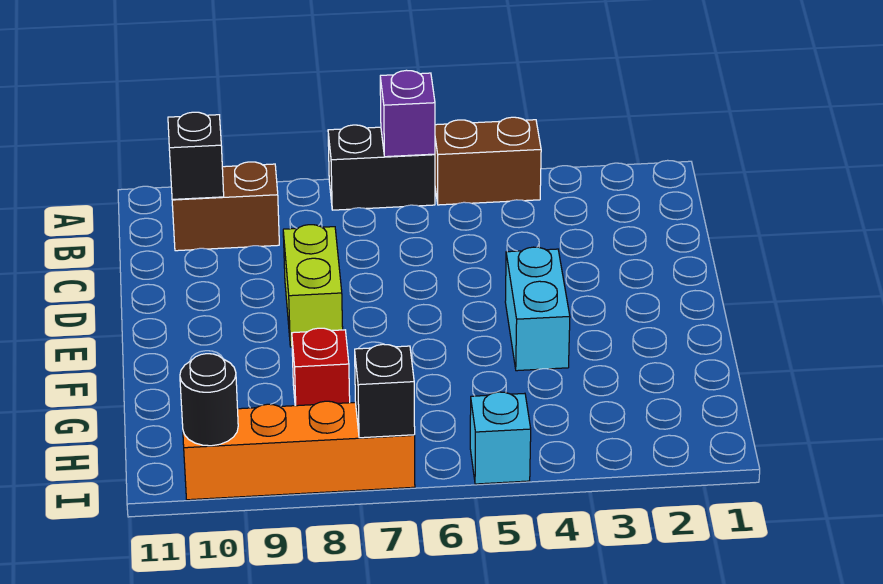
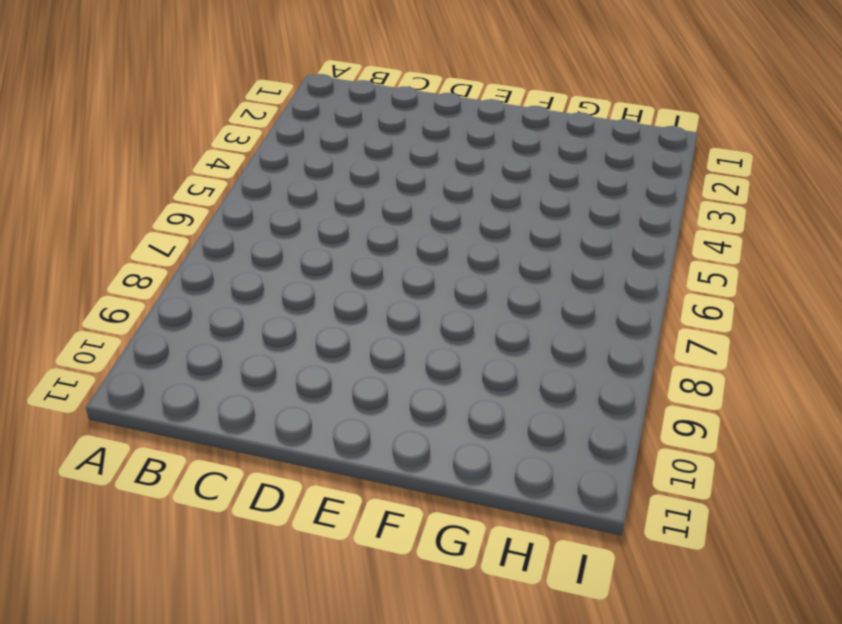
none -> brown brick A4:A5 level 1
none -> black brick A6:A7 level 1
none -> brown brick B9:B10 level 1

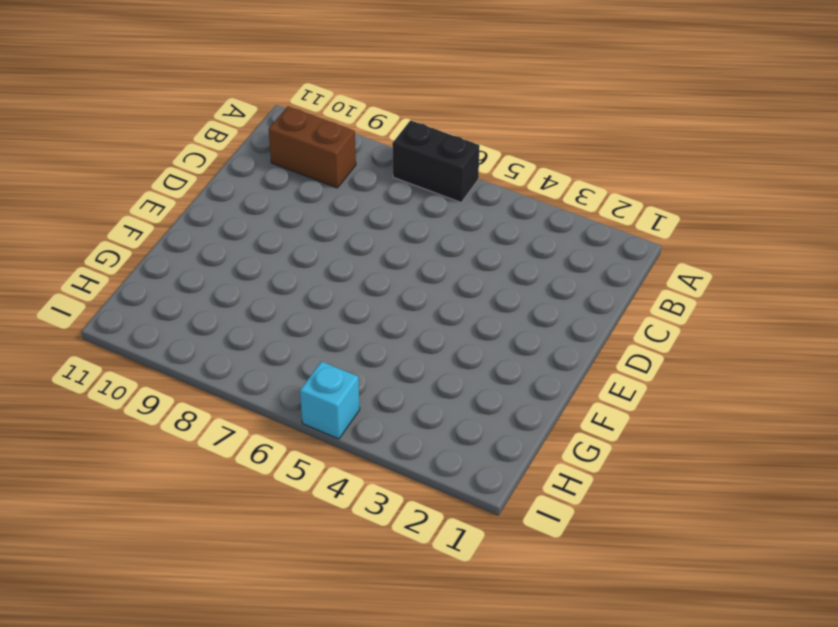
none -> brown brick A4:A5 level 1
none -> lime brick D8:E8 level 1
none -> cyan brick E4:F4 level 1

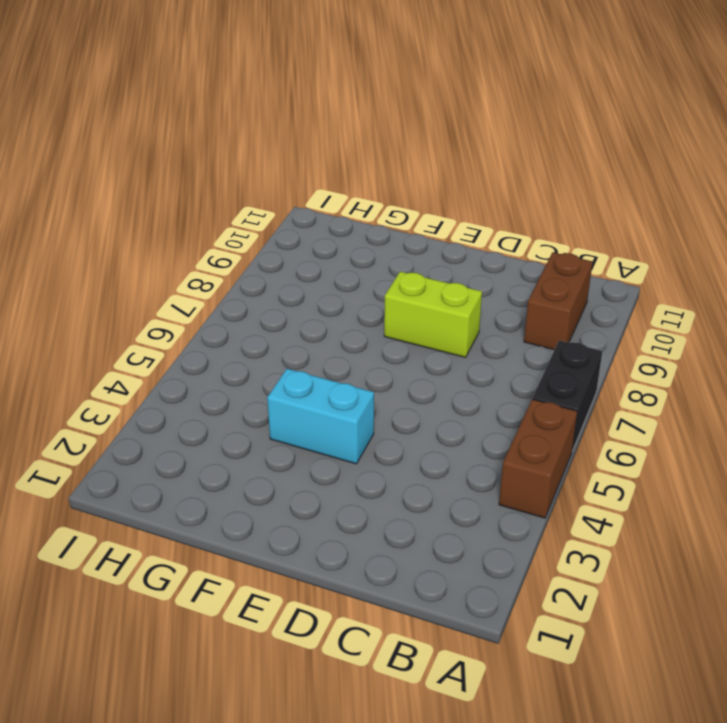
none -> red brick G8 level 1
none -> cyan brick I5 level 1
none -> orange brick I7:I10 level 1

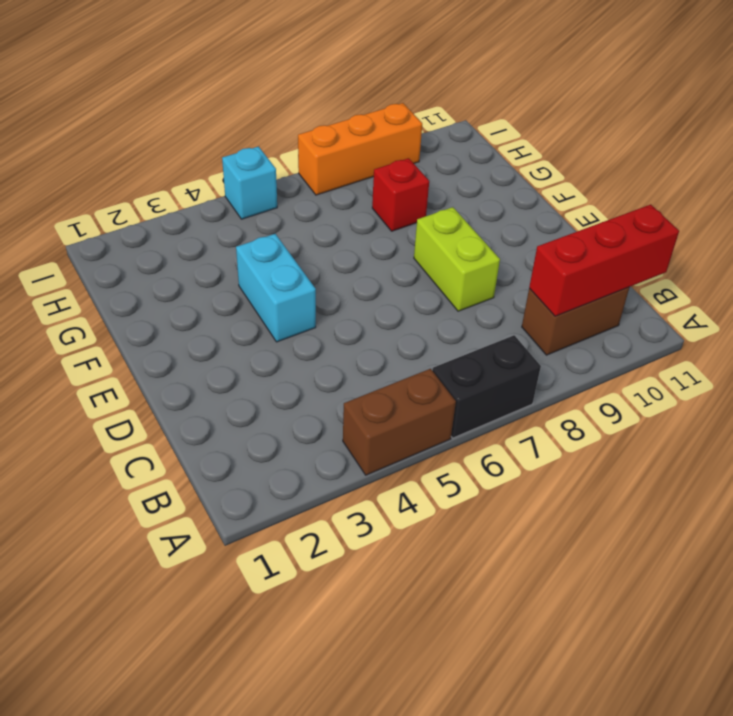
red brick B9:B11 level 2 -> black brick B10 level 2
orange brick I7:I9 level 1 -> orange brick I7:I10 level 1
none -> purple brick A6 level 2
none -> black brick I7 level 2
none -> black round brick I10 level 2

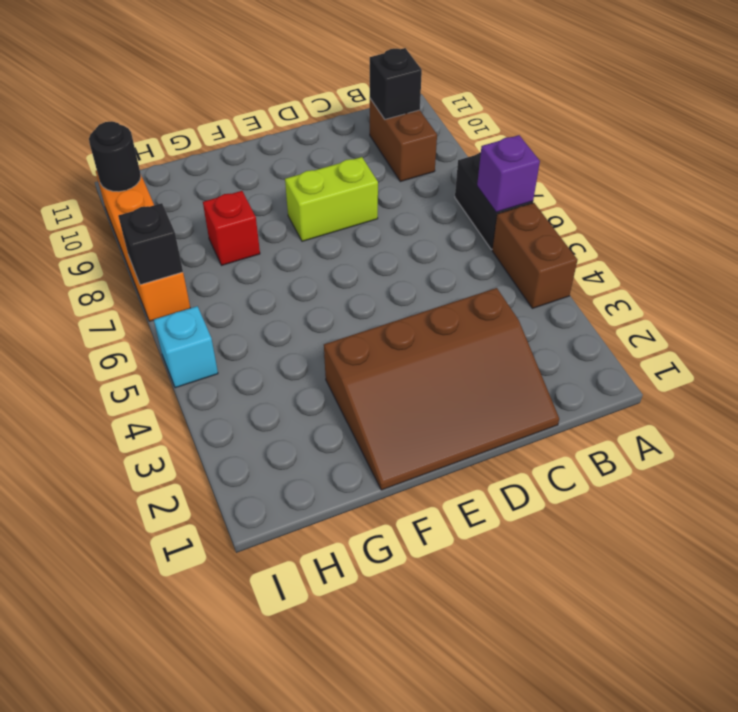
brown slope C1:F3 level 1 top 3 -> none
none -> cyan brick E4:F4 level 1

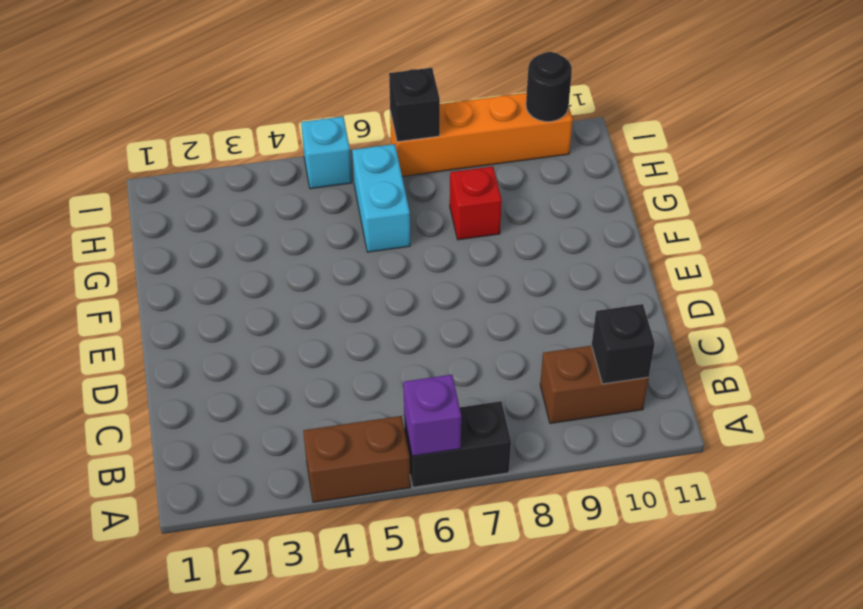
cyan brick G6:H6 level 1 -> cyan brick E4:F4 level 1
none -> lime brick D8:E8 level 1

